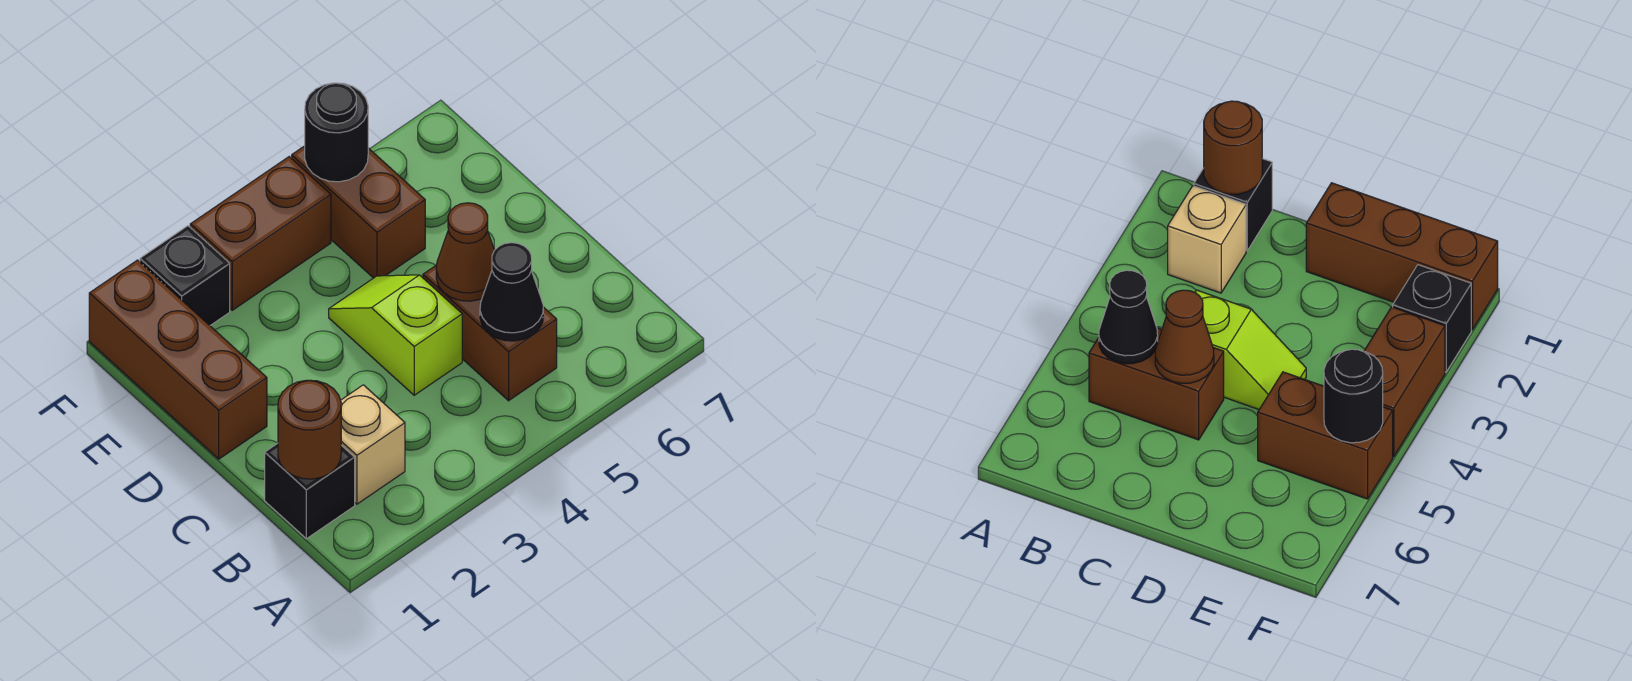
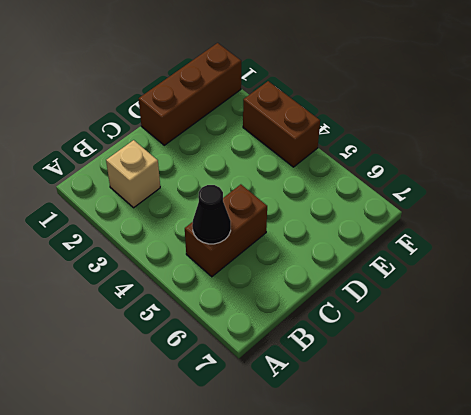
none -> black brick B1 level 1
none -> lime slope C4:D4 level 1 top C
none -> brown brick E5:F5 level 1

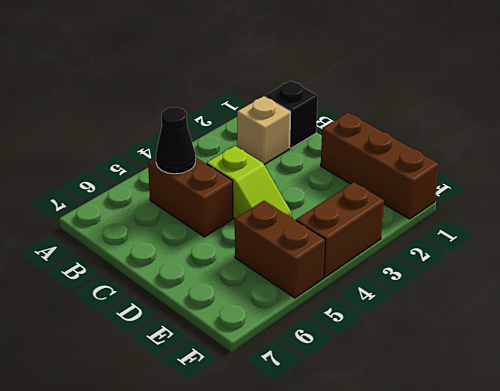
none -> black brick F2 level 1
none -> brown round brick B1 level 2
none -> brown cone C5 level 2

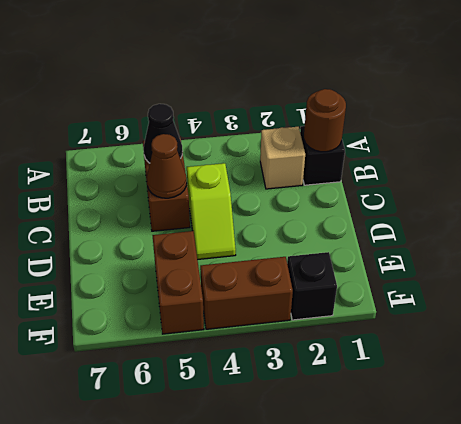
none -> brown brick D1:F1 level 1
none -> black round brick F5 level 2

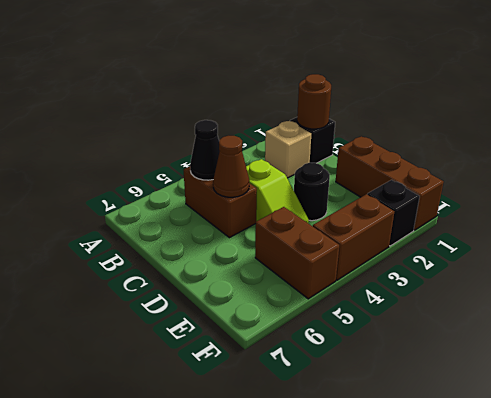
black round brick D3 level 1 -> black round brick F5 level 2

